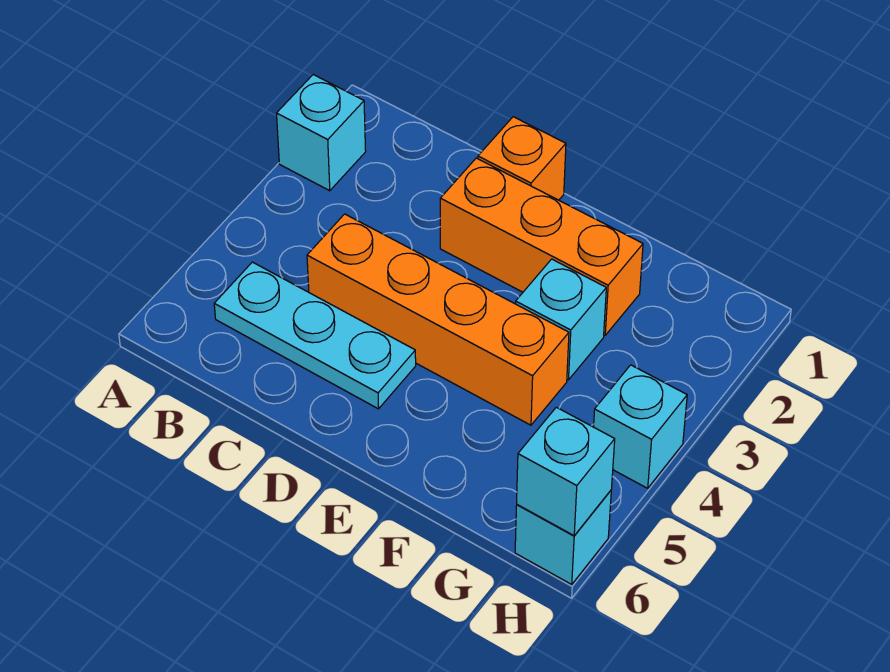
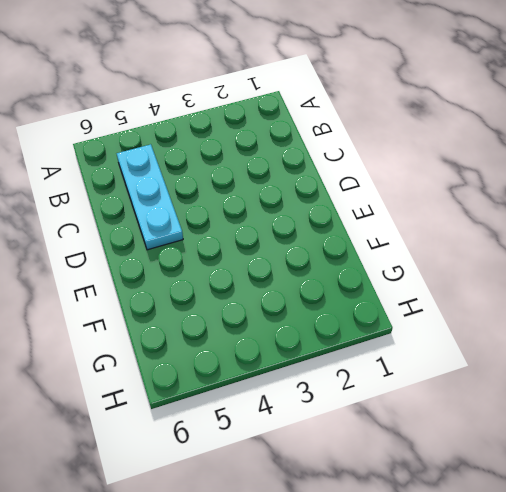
none -> cyan brick A2 level 1
none -> orange brick C4:F4 level 1

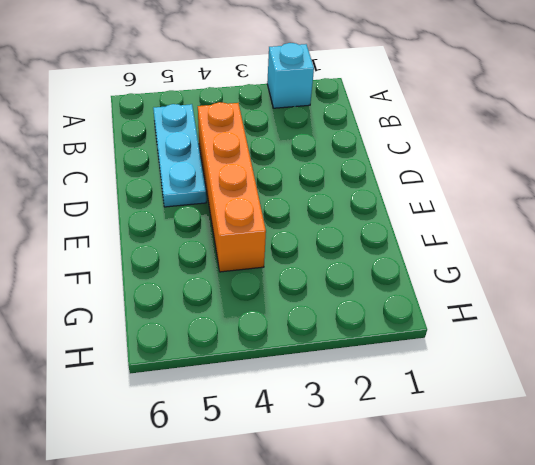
none -> orange brick D1 level 1
none -> orange brick D2:F2 level 1

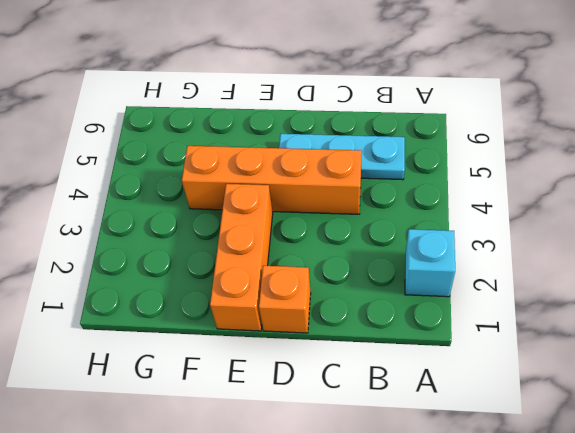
orange brick E1:E3 level 1 -> orange brick D2:F2 level 1
none -> cyan brick F3 level 1
none -> cyan brick H4 level 1

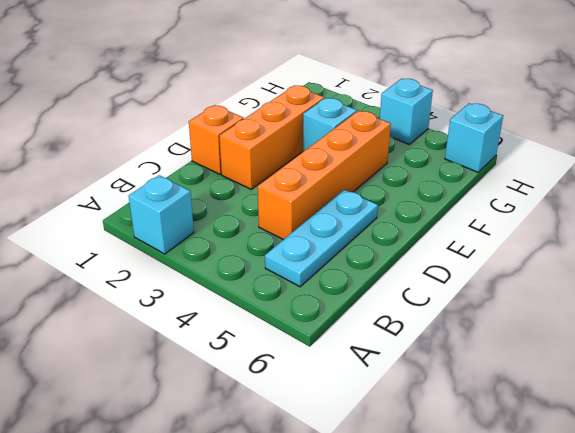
none -> cyan brick H6 level 2

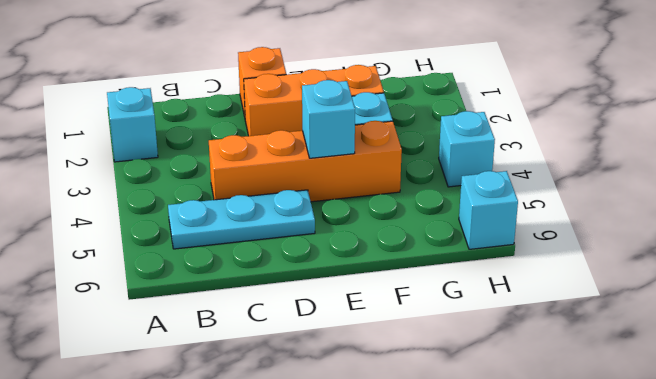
cyan brick E4 level 2 -> cyan brick H6 level 2

